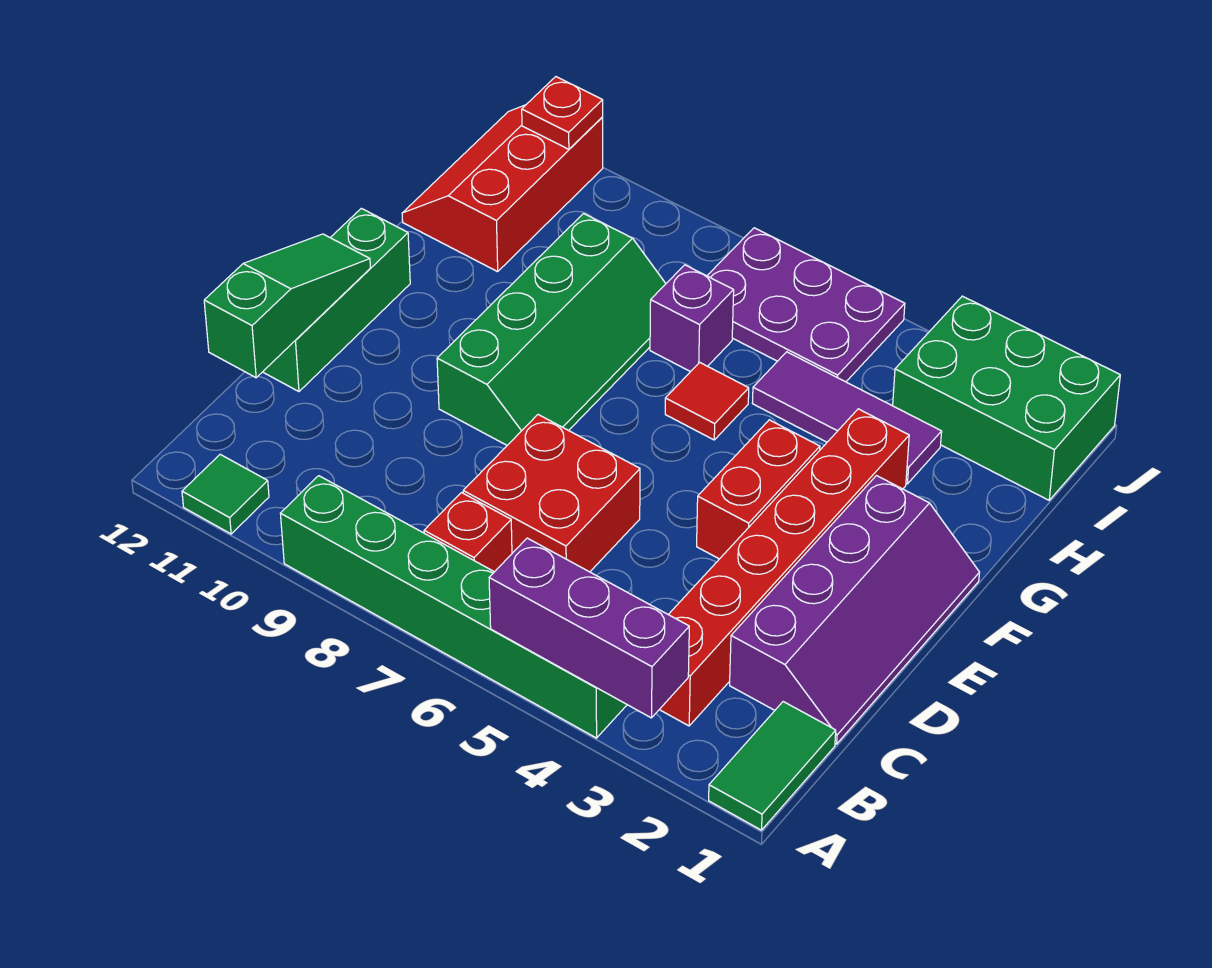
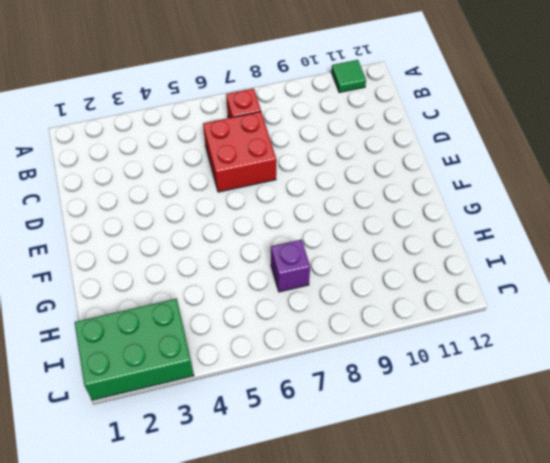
none -> green tile A1:B1 level 1
none -> green brick A4:A9 level 1
none -> red brick B3:G3 level 1

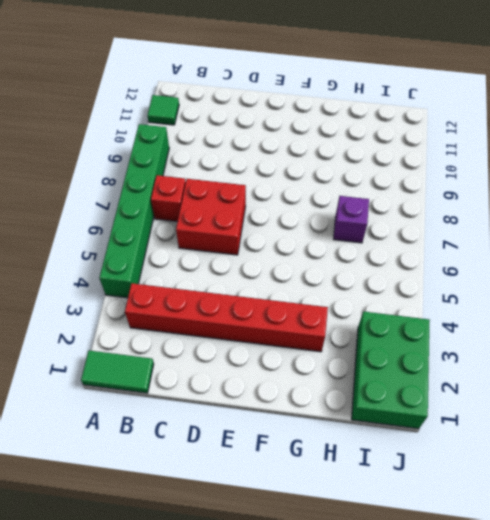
none -> purple slope C1:F2 level 1 top 2
none -> green brick D12:F12 level 1
none -> red brick E4:F4 level 1

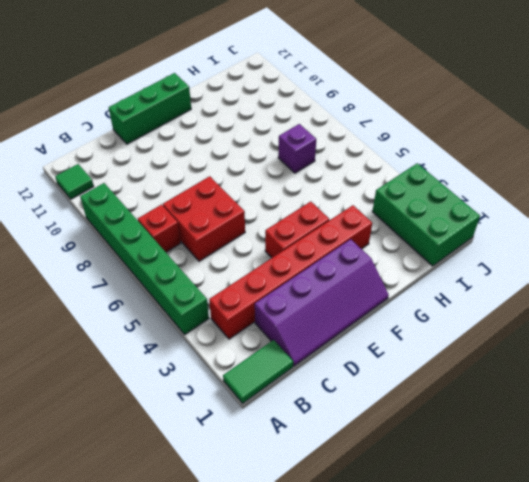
none -> green slope E8:H9 level 1 top 9
none -> red tile G6 level 1
none -> purple tile H3:H5 level 1

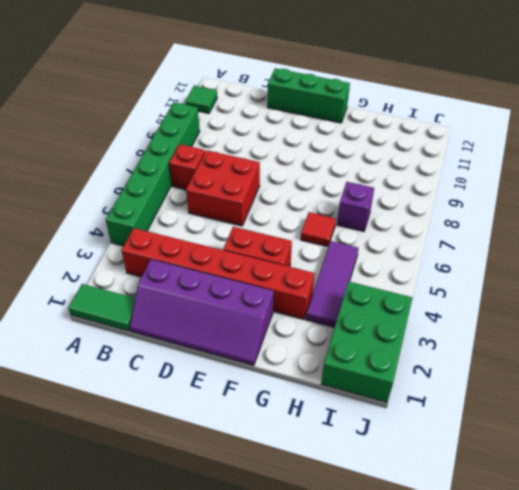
none -> green slope E8:H9 level 1 top 9
none -> red slope H11:J12 level 1 top 11
none -> purple plate I5:J7 level 1

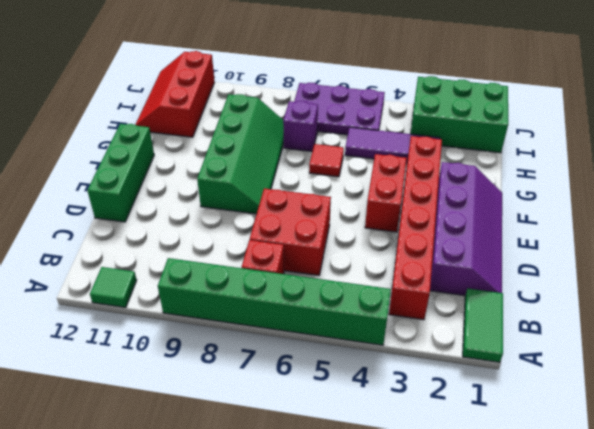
none -> purple brick A3:A5 level 2
none -> green slope C12:E12 level 2 top C
none -> red plate J11 level 2

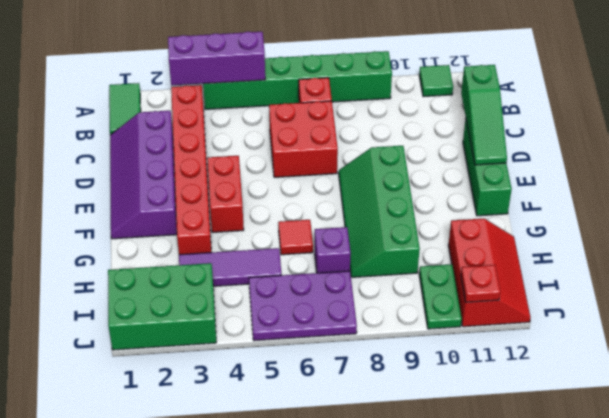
green plate I10:J10 level 1 -> none

